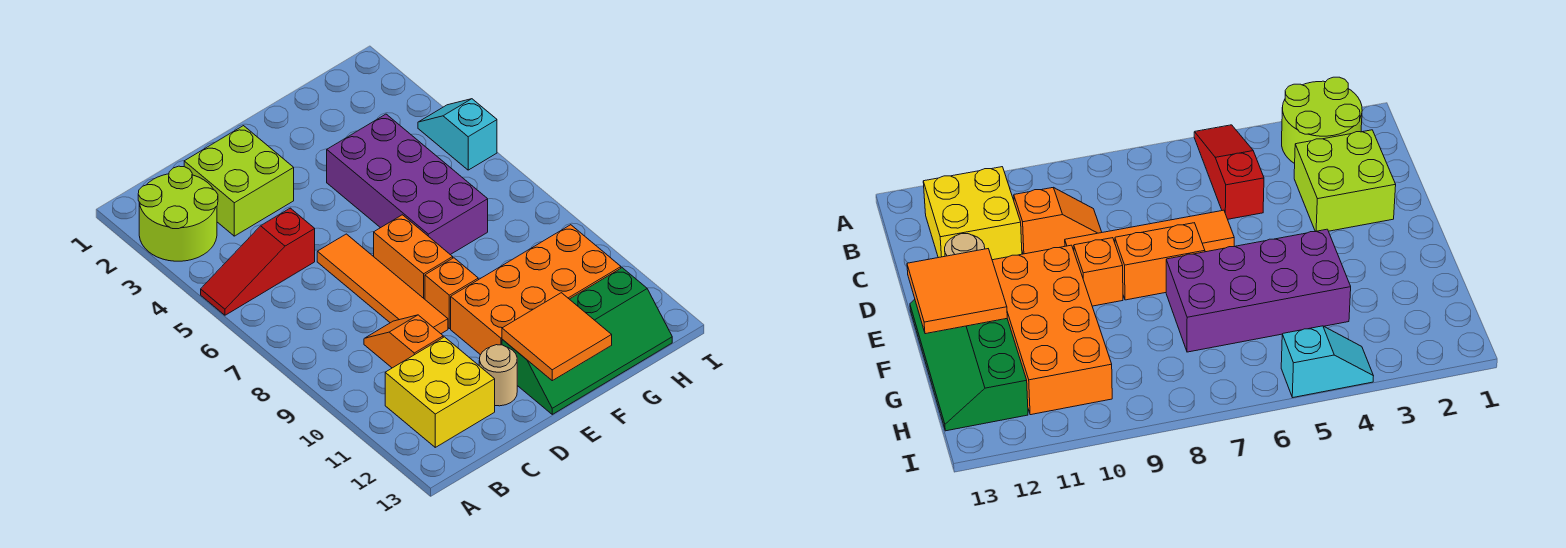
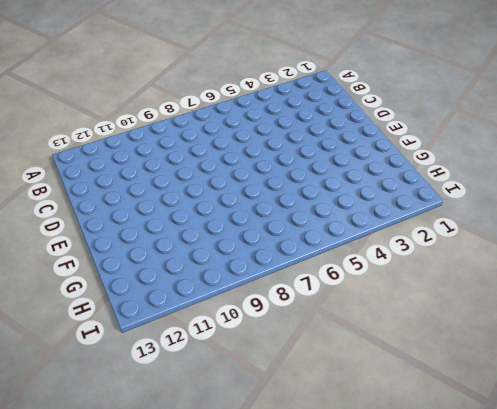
none -> lime round brick A2:B3 level 1
none -> red slope A5:C5 level 1 top C
none -> yellow brick B11:C12 level 1

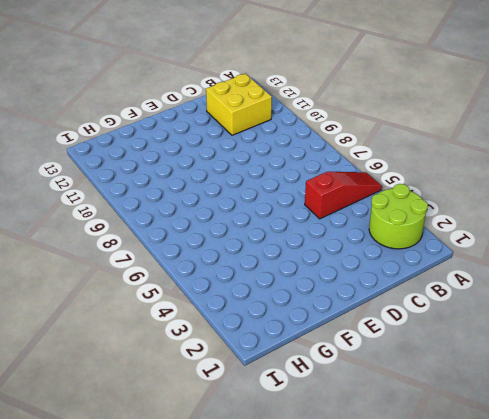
none -> lime brick C2:D3 level 1
none -> orange slope C9:C10 level 1 top 10
none -> orange tile D6:D9 level 1

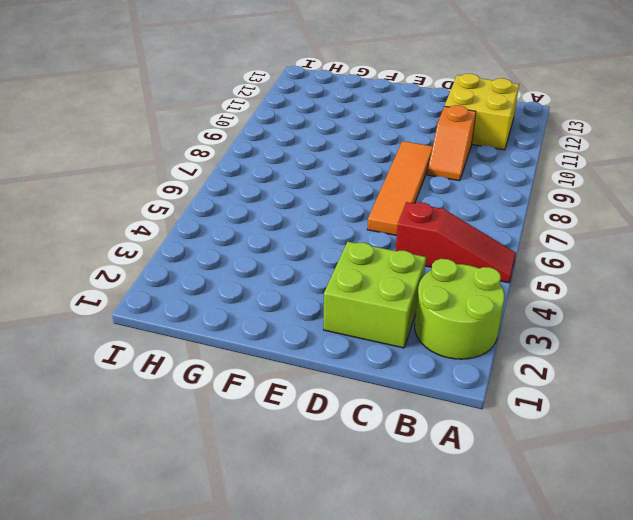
none -> tan round brick D12 level 1
none -> orange brick E7:E8 level 1
none -> orange brick E9 level 1

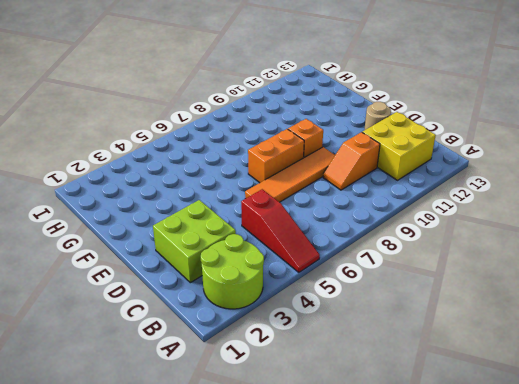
none -> orange brick E10:H11 level 1
none -> green slope E12:H13 level 1 top 12
none -> purple brick F4:G7 level 1

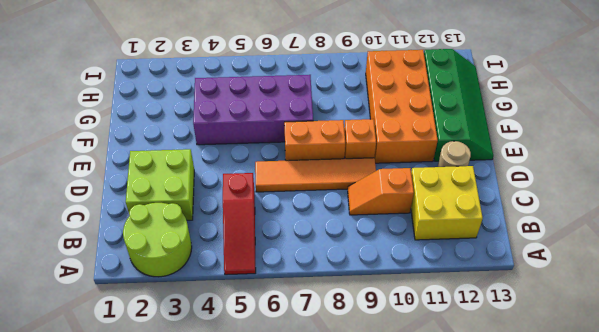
none -> cyan slope I4:I5 level 1 top 5
none -> orange tile E12:F13 level 2

